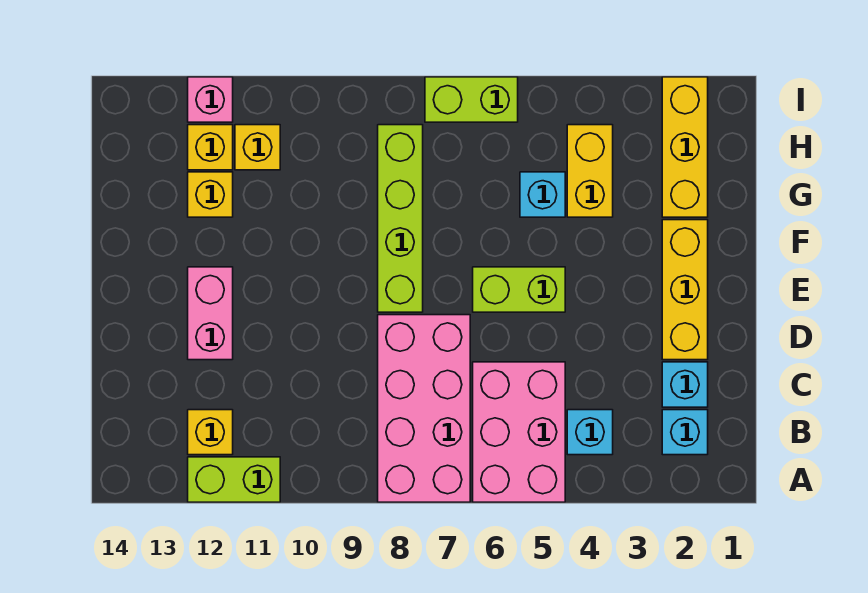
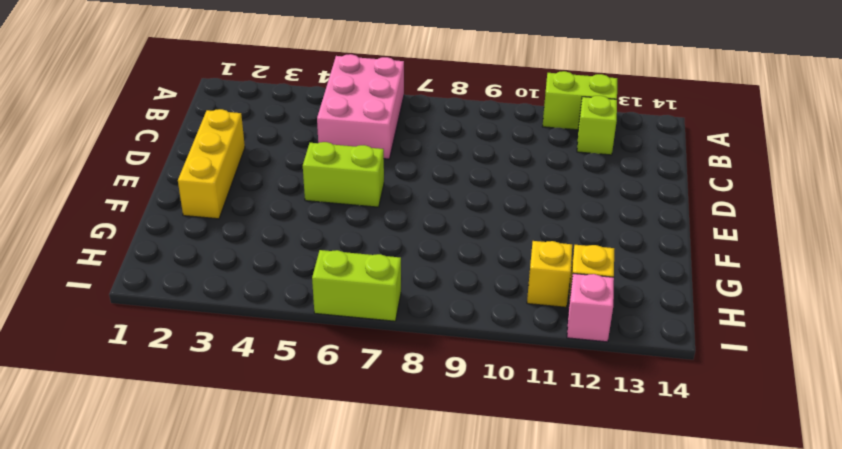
lime brick B12 level 1 -> yellow brick B12 level 1
none -> pink brick A7:D8 level 1
none -> cyan brick B2 level 1
none -> cyan brick B4 level 1

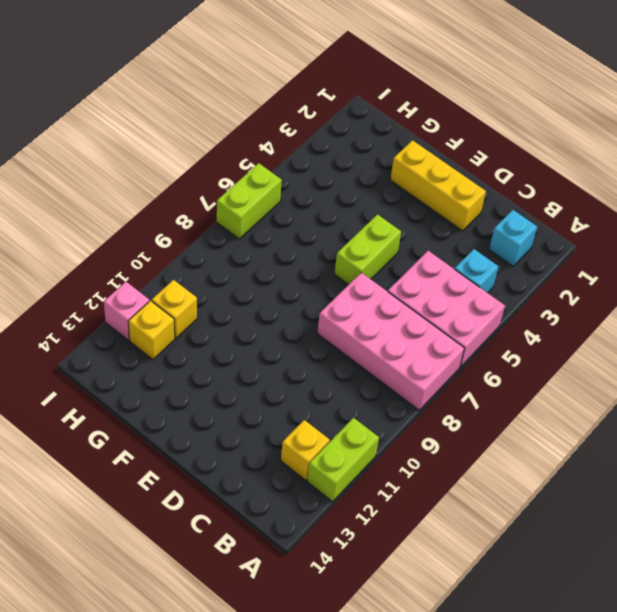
none -> cyan brick C2 level 1
none -> pink brick D12:E12 level 1
none -> lime brick E8:H8 level 1

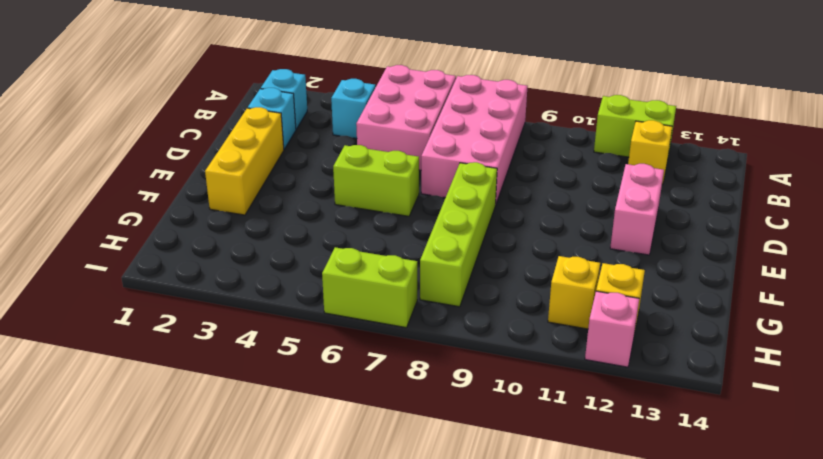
none -> yellow brick G2:I2 level 1
none -> yellow brick G4:H4 level 1
none -> cyan brick G5 level 1

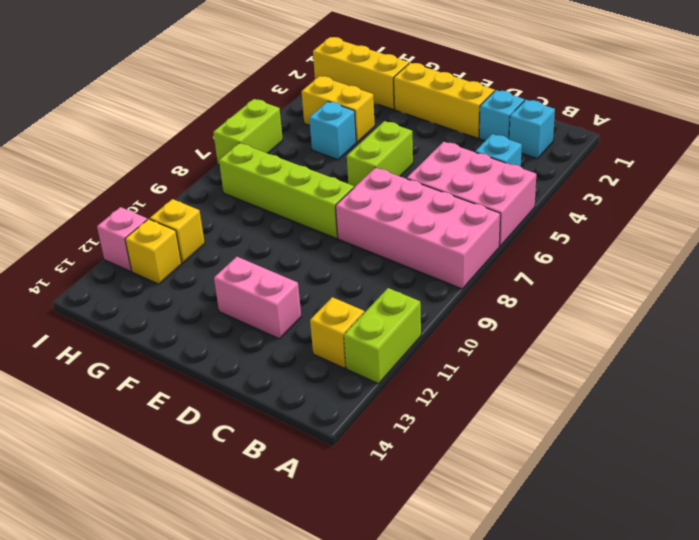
none -> yellow brick G12 level 1

